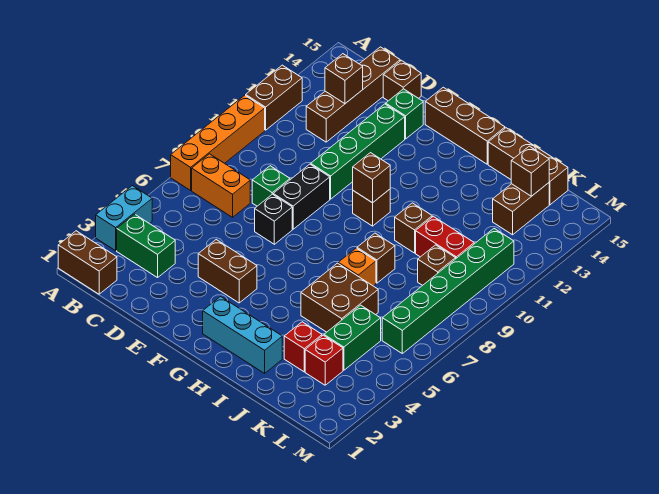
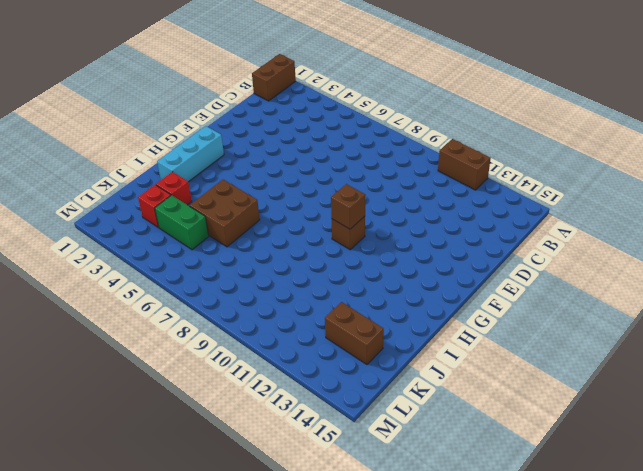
none -> cyan brick A3:A4 level 1
none -> orange brick A7:A10 level 1
none -> green brick B3:C3 level 1
none -> orange brick B7:C7 level 1

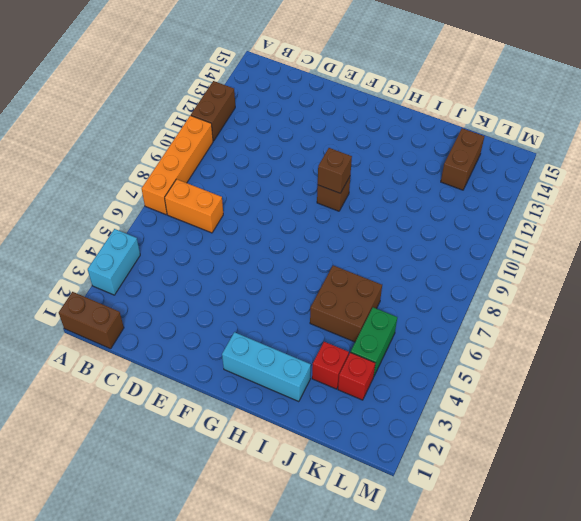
none -> green brick B3:C3 level 1
none -> brown brick C12:C15 level 1
none -> green brick D8 level 1
none -> brown brick D15 level 1

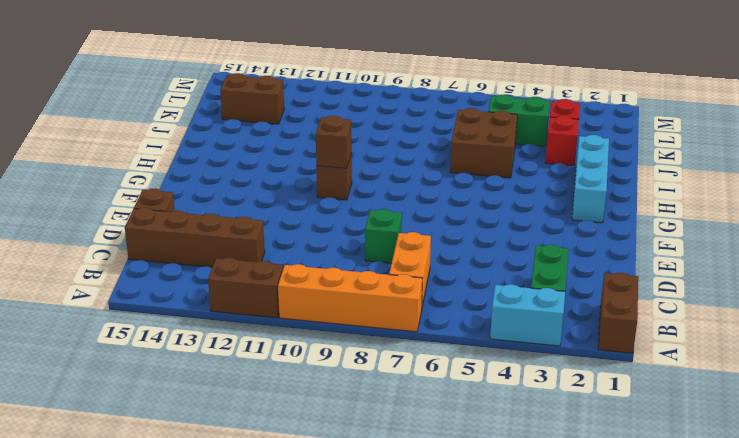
none -> brown brick E4:F4 level 1
none -> black brick E7 level 1
none -> black brick E8:E9 level 1
none -> green brick E10:E13 level 1

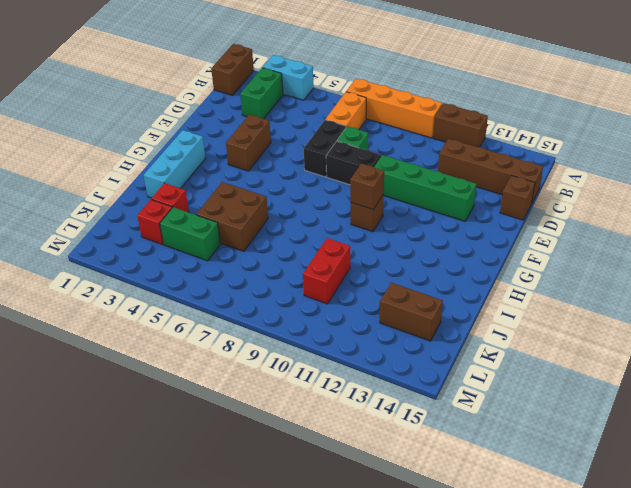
black brick D7:E7 level 1 -> black brick E7 level 1
none -> green brick E14 level 1
none -> brown brick F15:H15 level 1
none -> orange brick I7 level 1
none -> brown brick I8 level 1

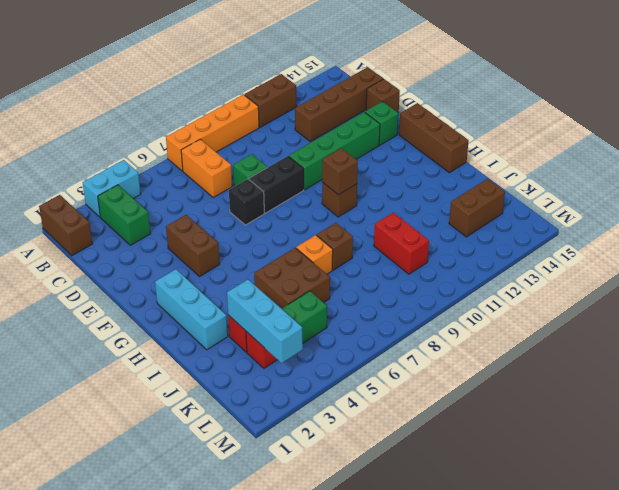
cyan brick J3:L3 level 2 -> none
none -> brown brick I10 level 1
none -> brown brick I15:K15 level 1
none -> brown brick K9 level 1
none -> green brick L6:L11 level 1

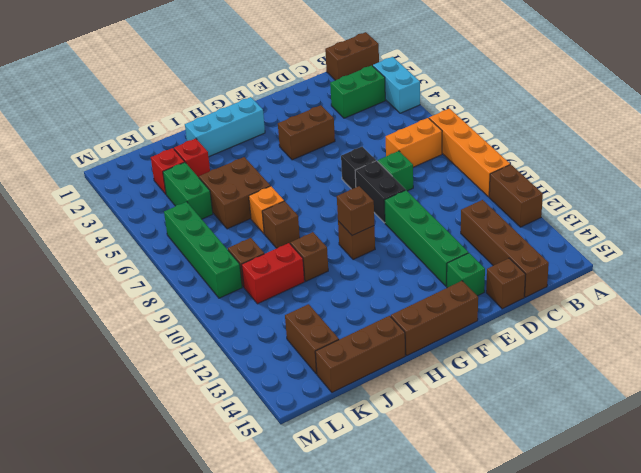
green brick L6:L9 level 1 -> green brick L6:L11 level 1
none -> brown brick C13 level 2
none -> brown brick K14 level 2

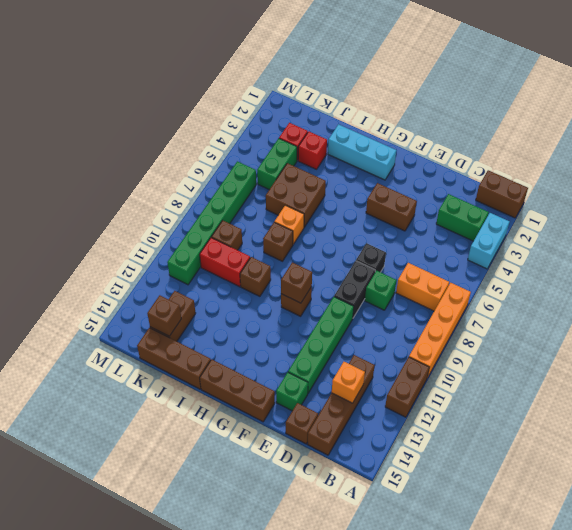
orange brick C13 level 2 -> brown brick C13 level 2

